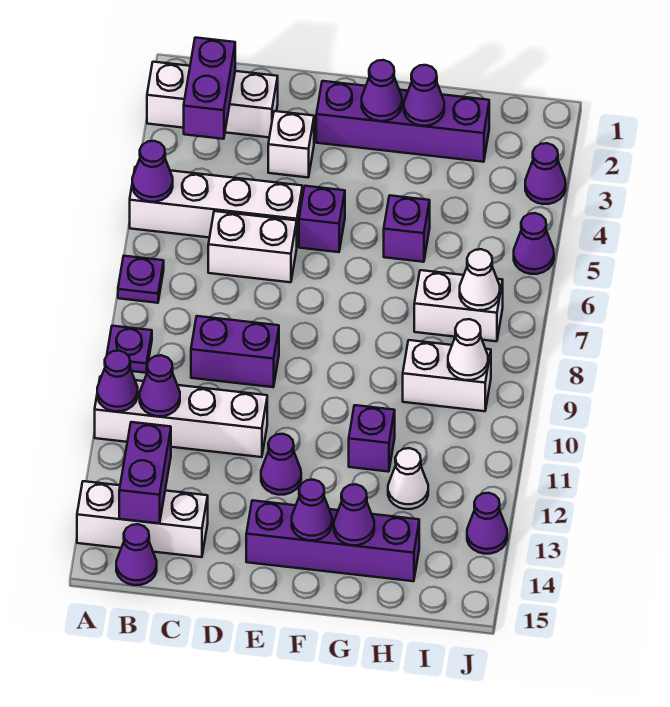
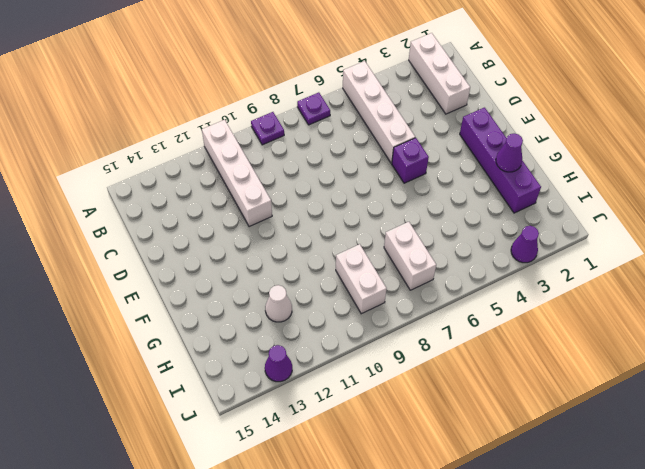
none -> white brick A14:C14 level 1
none -> purple cone B15 level 1
none -> white brick C6:D6 level 1
none -> purple brick C9:D9 level 1

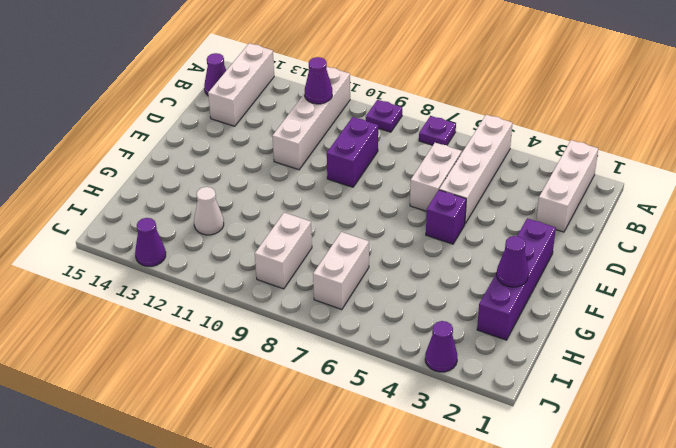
none -> white brick D3 level 1
none -> purple cone E12 level 1
none -> purple brick E14:H14 level 1
none -> purple brick G5 level 1

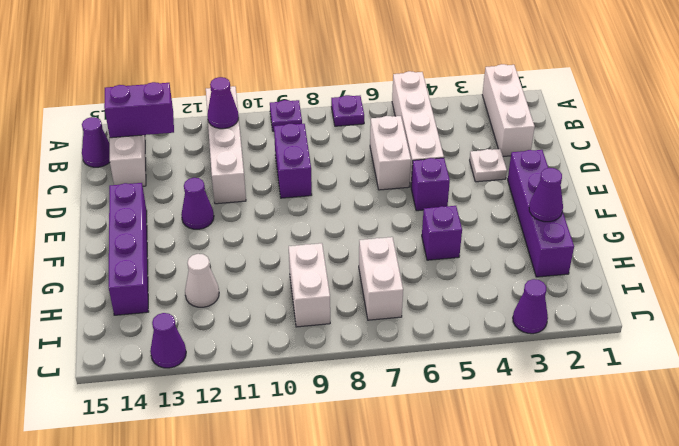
white plate D3 level 1 -> white brick D3 level 1
none -> purple brick G11 level 1
none -> purple cone J5 level 1
none -> purple cone A5 level 2
none -> purple cone A11 level 2

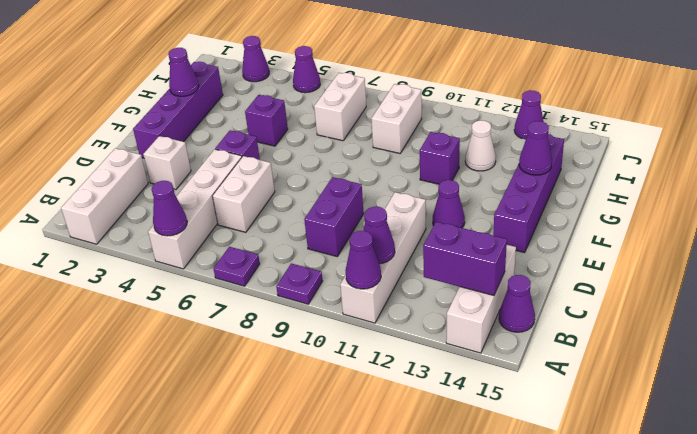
none -> purple brick B2:B3 level 2
none -> purple cone F2 level 2
none -> purple cone F14 level 2
none -> white cone I7 level 2

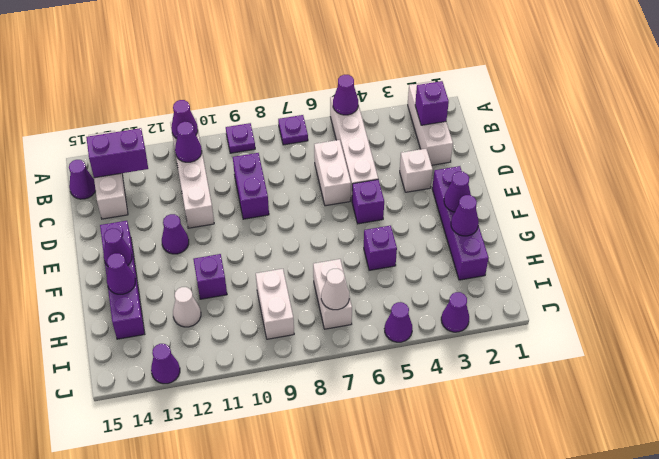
purple brick B2 level 2 -> purple brick B2:B3 level 2
none -> white cone I9 level 2

